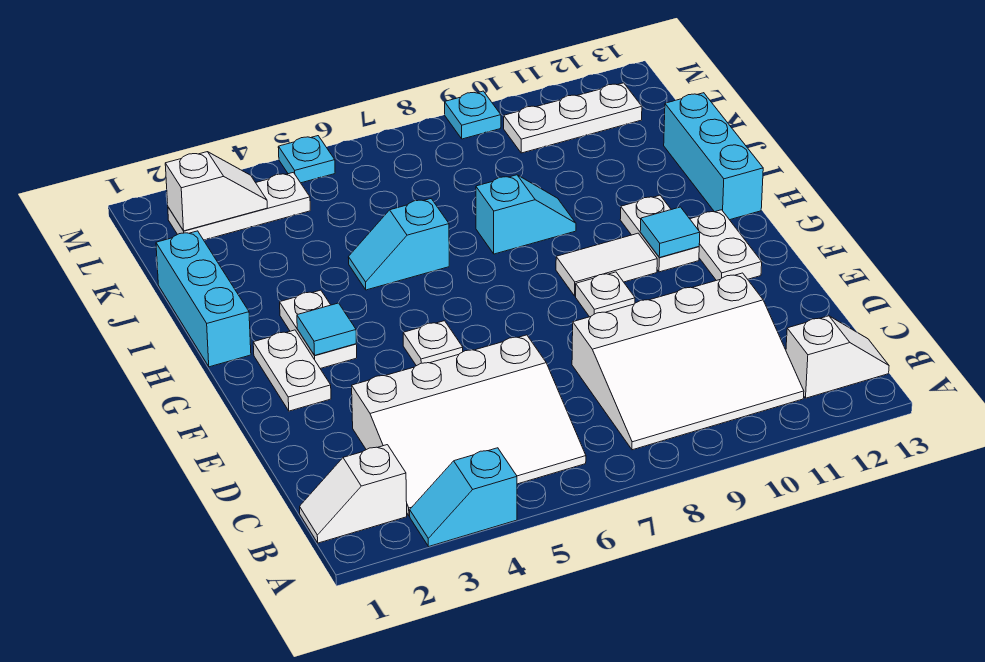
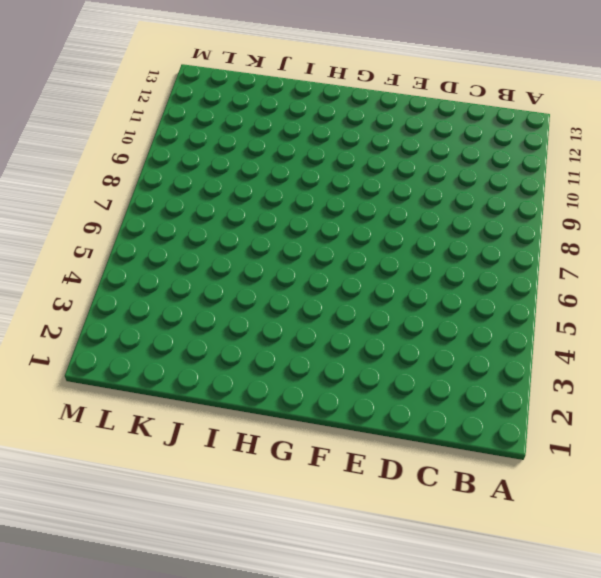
none -> cyan slope A3:A4 level 1 top 4
none -> white slope B1:B2 level 1 top 2
none -> white slope B3:D6 level 1 top D

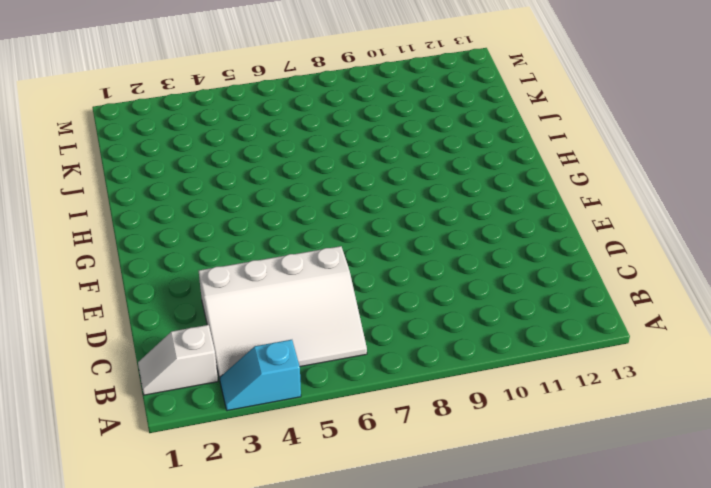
none -> white slope B8:D11 level 1 top D
none -> white slope B12:B13 level 1 top 12
none -> white plate F2:G2 level 1

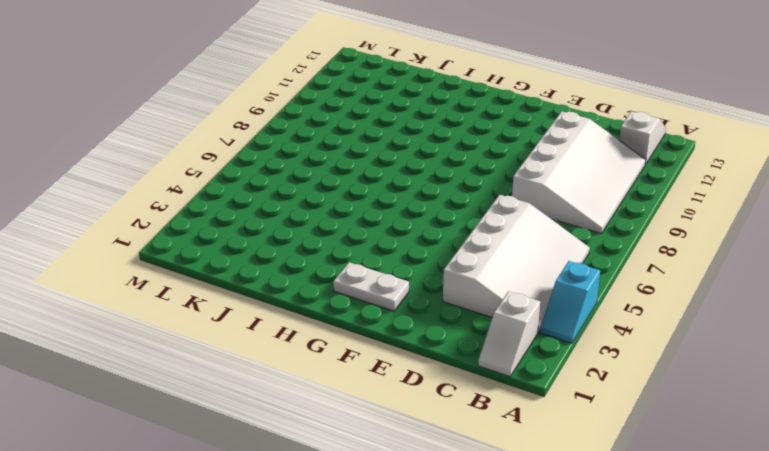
none -> white plate F5 level 1
none -> white plate F9 level 1
none -> white plate F12:G12 level 1

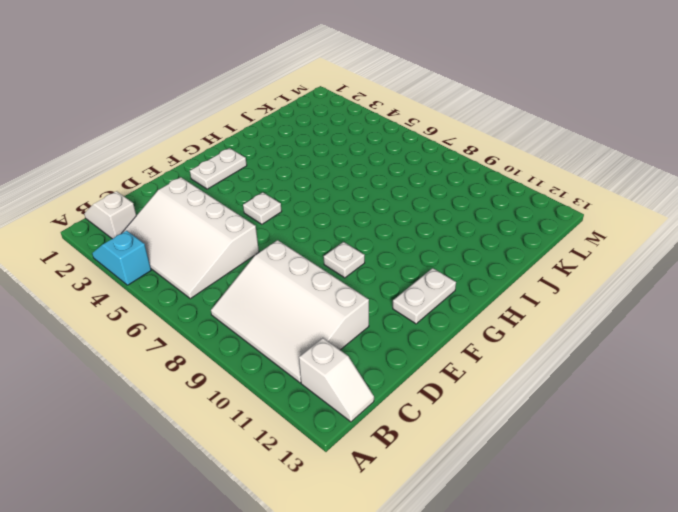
none -> white plate G3:H3 level 1
none -> white tile G9:G10 level 1
none -> white plate G11:H11 level 1

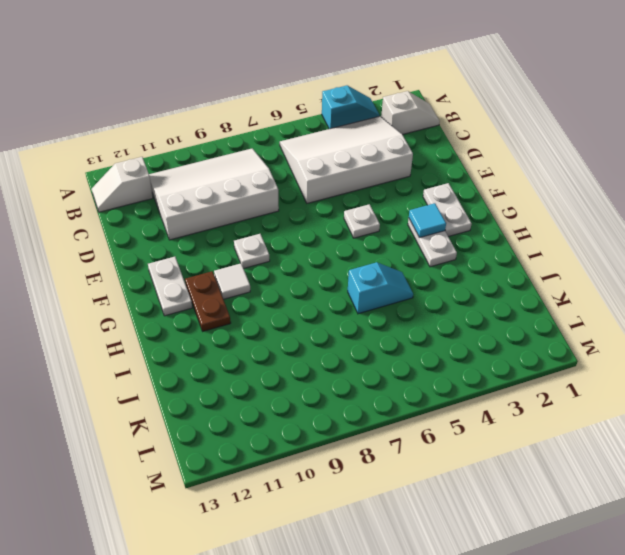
white tile G10 level 1 -> white tile G9:G10 level 1
brown plate G11:H11 level 1 -> white plate G11:H11 level 1
none -> cyan brick H1:J1 level 1
none -> cyan brick H13:J13 level 1
none -> cyan slope I8:I9 level 1 top 8

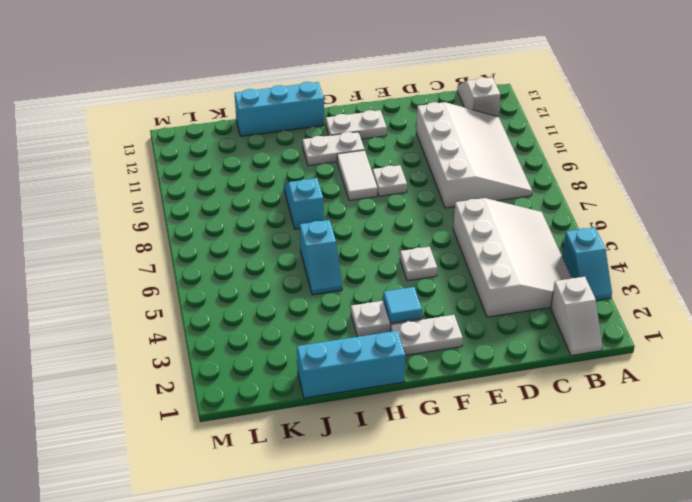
none -> white plate L2:L4 level 1
none -> white plate L10:L12 level 1
none -> cyan plate M5 level 1

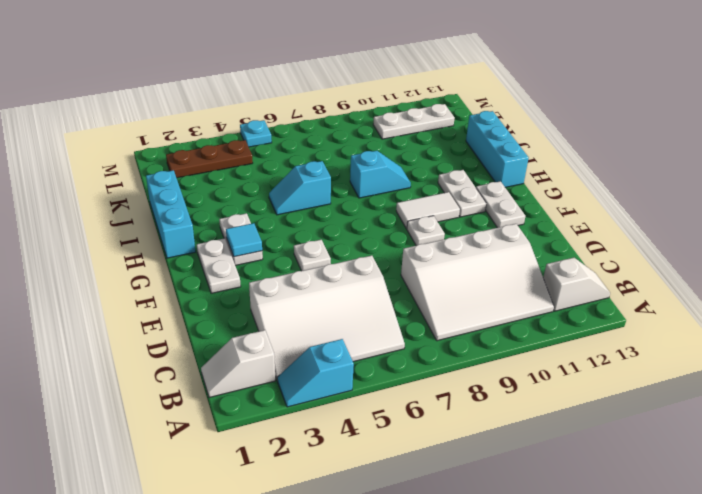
brown plate L2:L4 level 1 -> white plate L2:L4 level 1
none -> cyan plate M9 level 1
none -> cyan tile G11 level 2
none -> white slope L2:L3 level 2 top 2

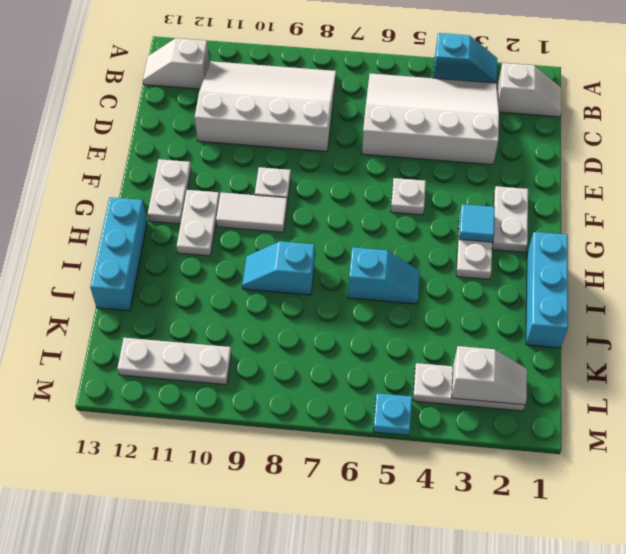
white slope L2:L3 level 2 top 3 -> white slope L2:L3 level 2 top 2
none -> cyan plate M9 level 1
none -> cyan tile G11 level 2

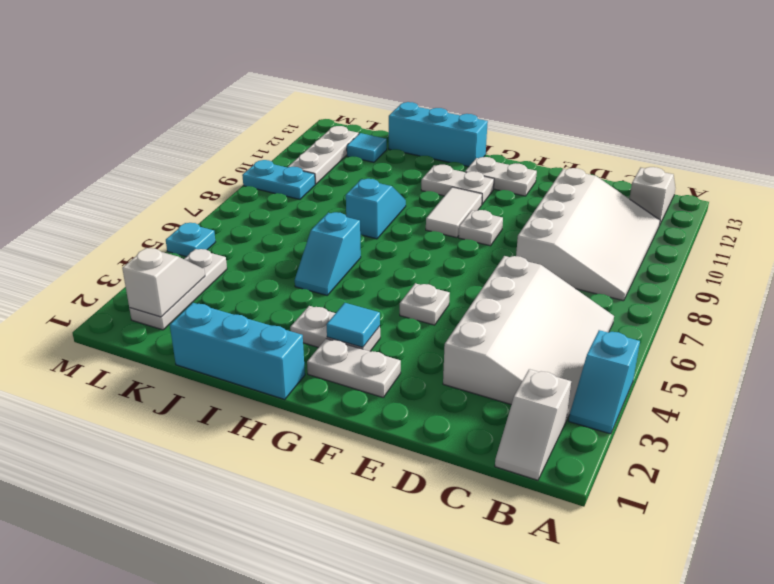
cyan tile K12 level 1 -> cyan tile G11 level 2
cyan plate L9:M9 level 1 -> cyan plate M9 level 1

